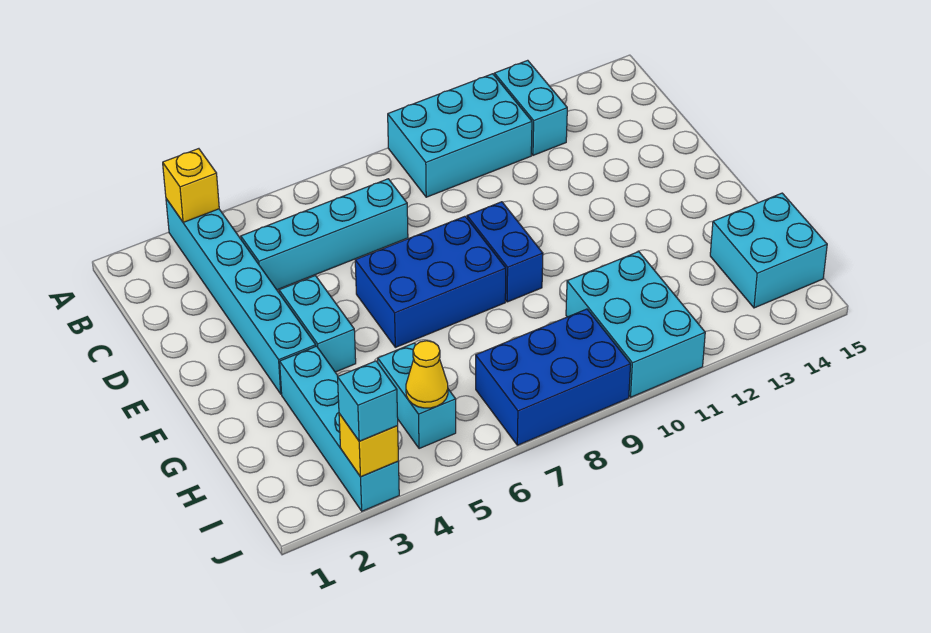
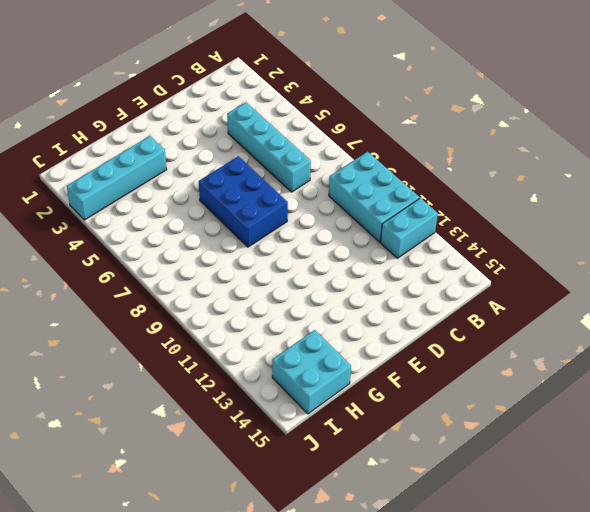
none -> cyan brick A3:F3 level 1
none -> cyan brick E4:F4 level 1
none -> blue brick E9:F9 level 1

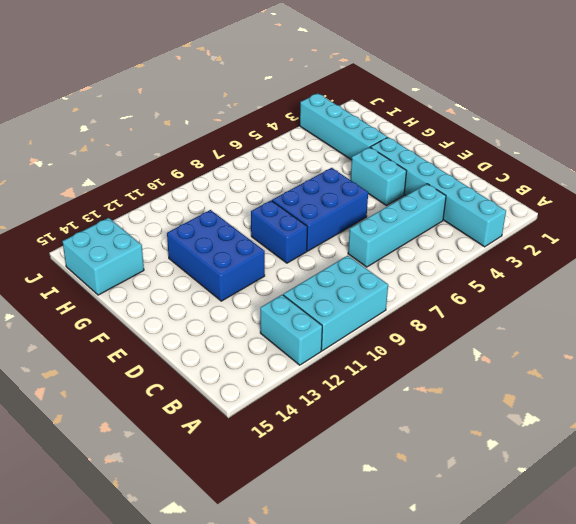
blue brick E11:G12 level 1 -> blue brick I7:J9 level 1
none -> cyan brick H5:I5 level 1
none -> cyan brick H10:J11 level 1
none -> yellow brick A3 level 2

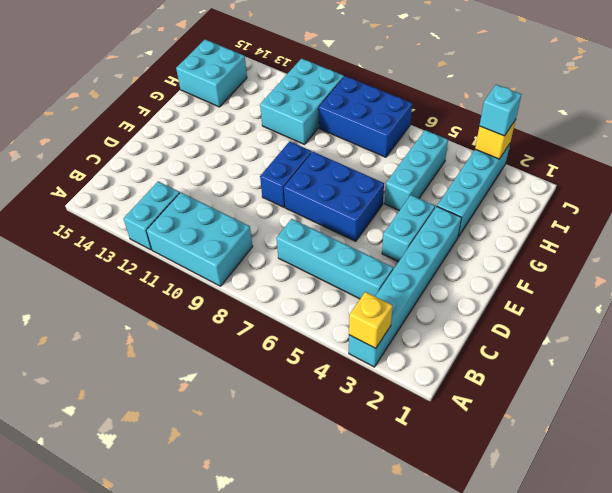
cyan brick G5:I5 level 1 -> cyan brick H5:I5 level 1
none -> yellow cone I5 level 2

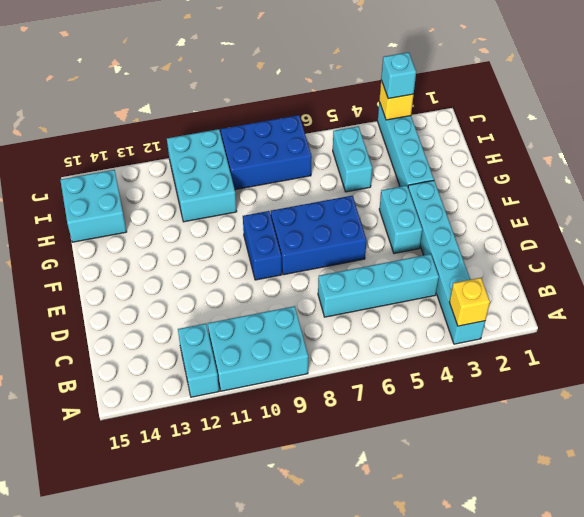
none -> yellow cone I5 level 2

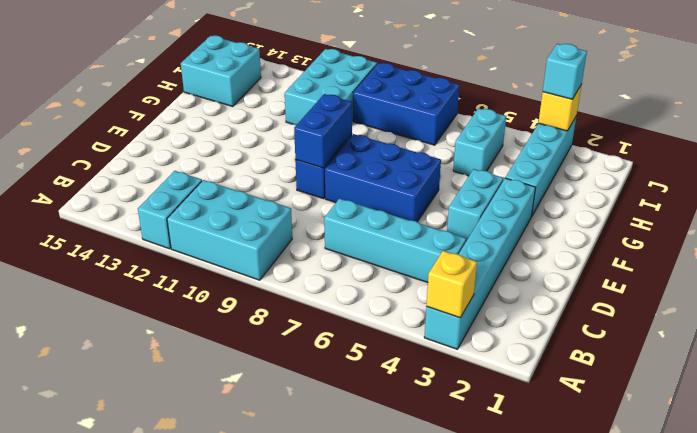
blue brick E9:F9 level 2 -> none
none -> yellow cone I5 level 2

